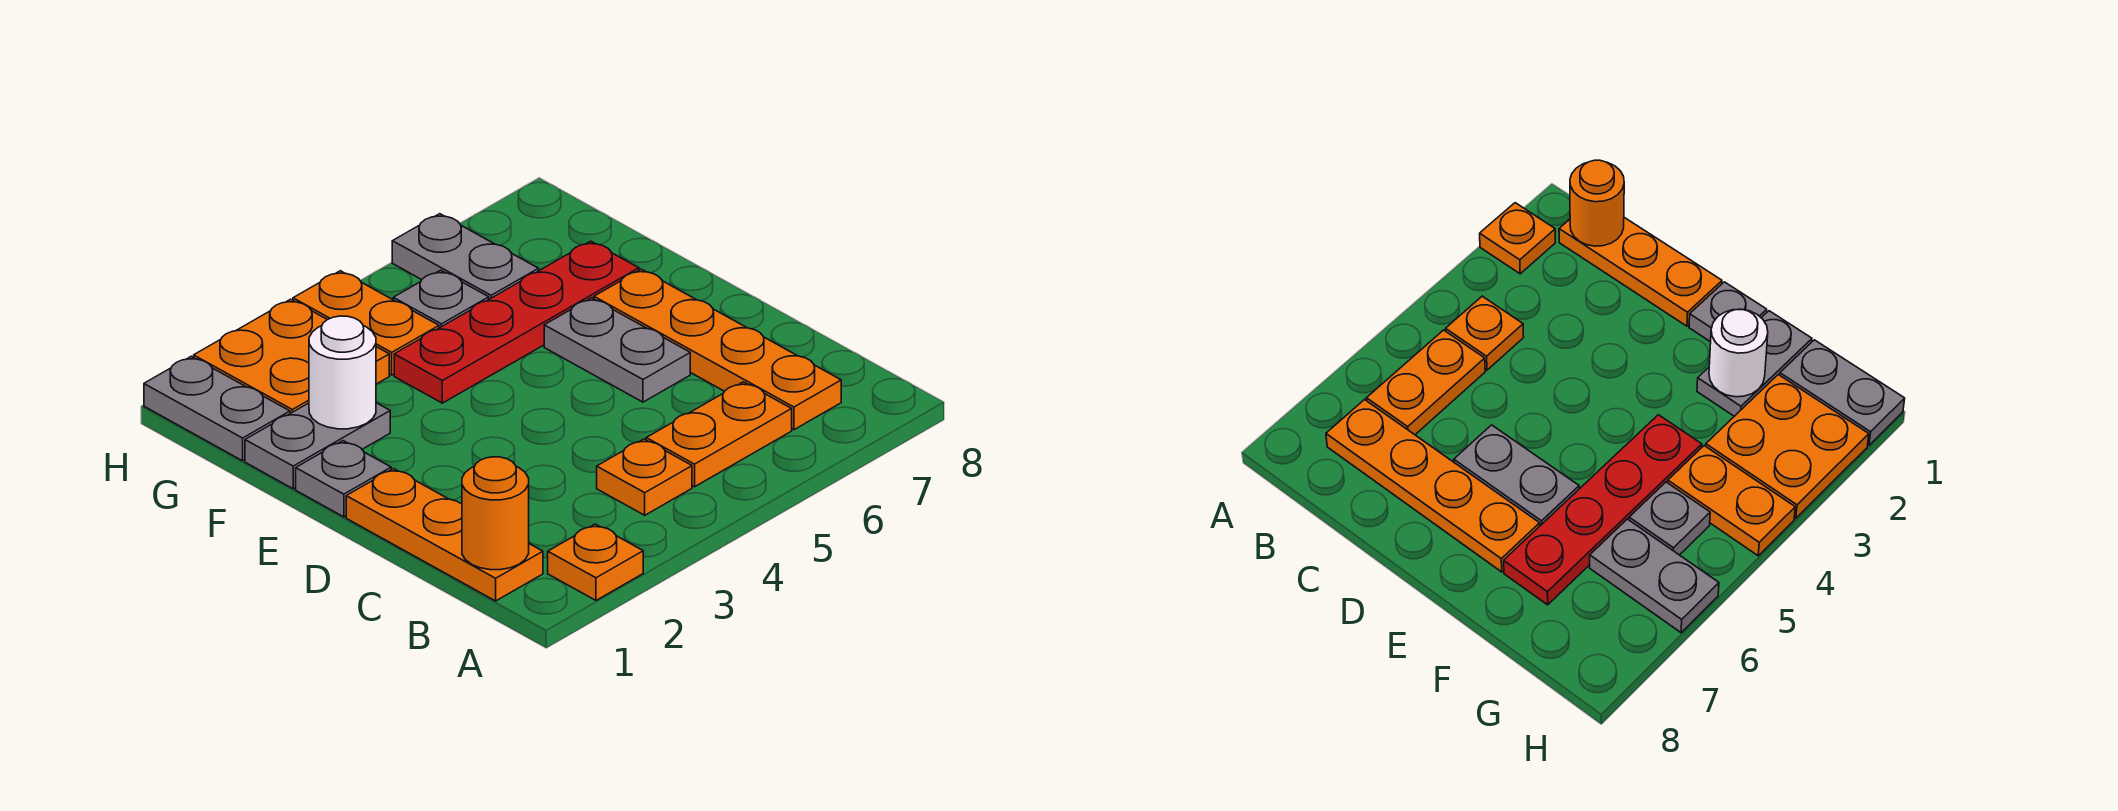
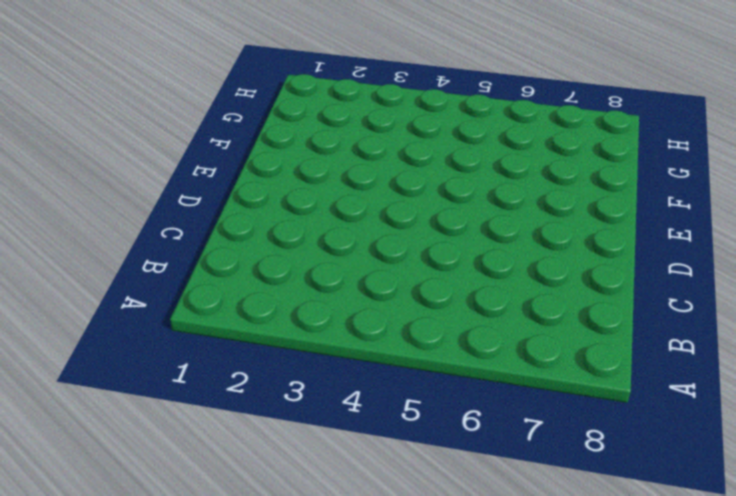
none -> orange plate A2 level 1
none -> orange plate B1:D1 level 1
none -> orange plate B4 level 1

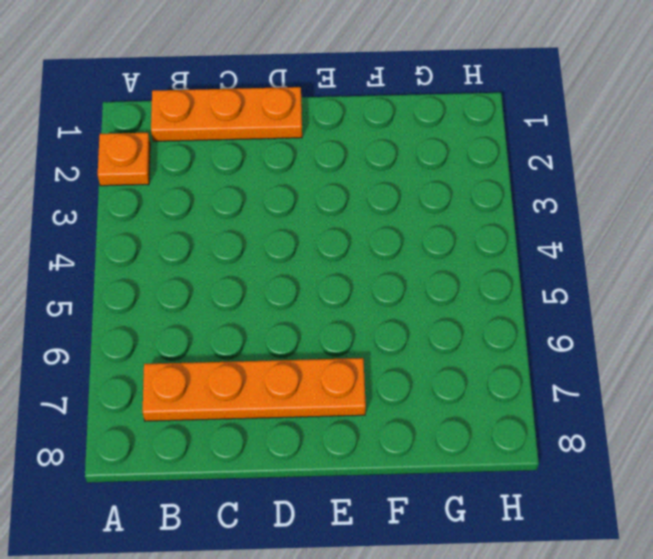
none -> orange plate B4 level 1
none -> orange plate B5:B6 level 1
none -> grey plate D6:E6 level 1

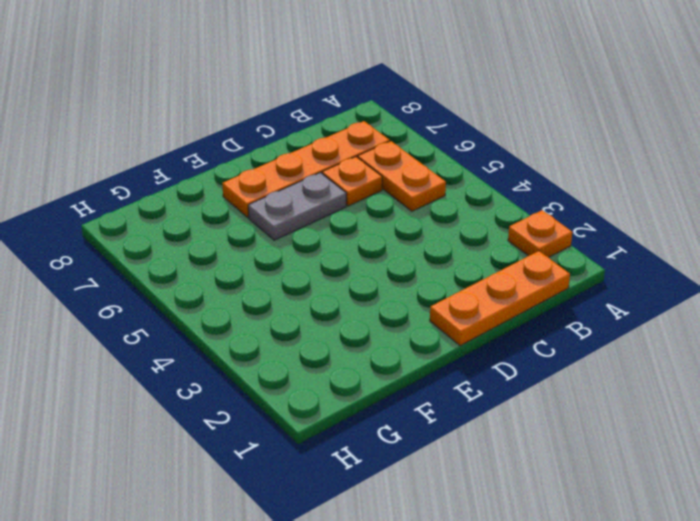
orange plate C6 level 1 -> orange plate B4 level 1
none -> grey plate E1 level 1
none -> grey plate F1:F2 level 1
none -> red plate F4:F7 level 1

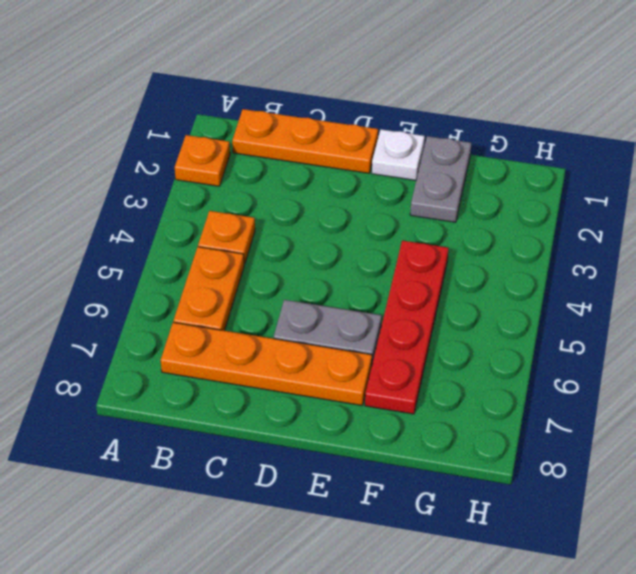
white plate E1 level 1 -> grey plate E1 level 1
none -> grey plate G1:H1 level 1
none -> orange plate G2:H3 level 1
none -> orange plate G4:H4 level 1

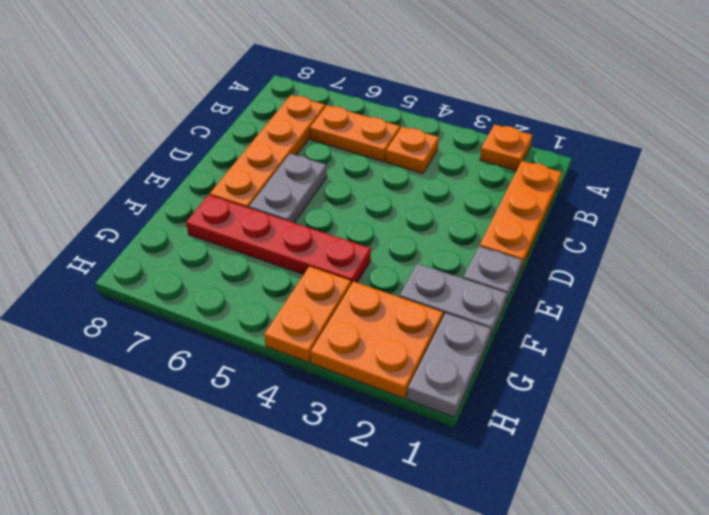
none -> grey plate G5 level 1
none -> grey plate G6:H6 level 1
none -> orange round brick B1 level 2

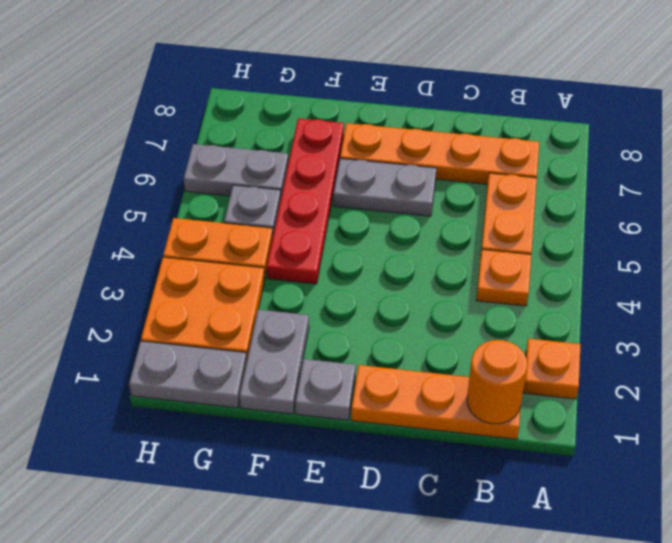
none -> white round brick F2 level 2

